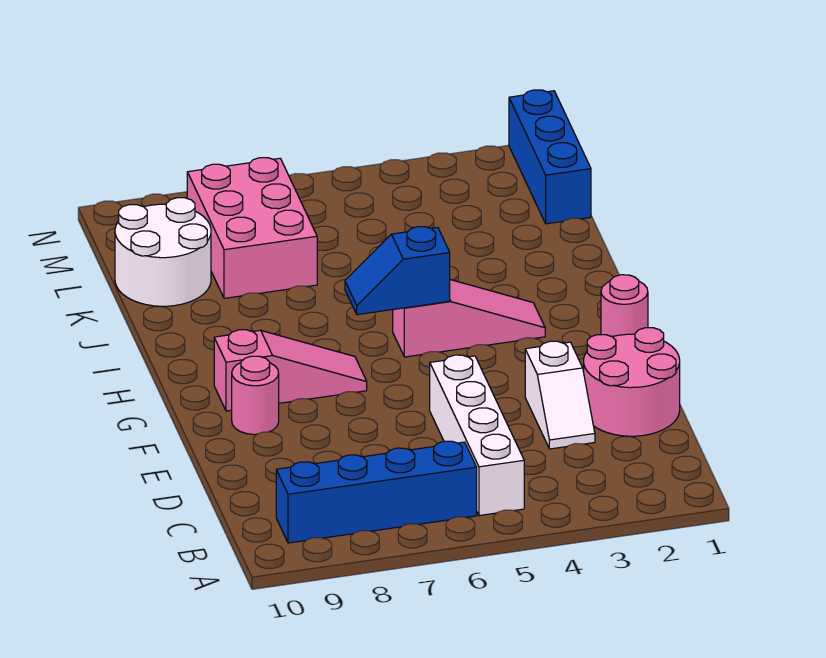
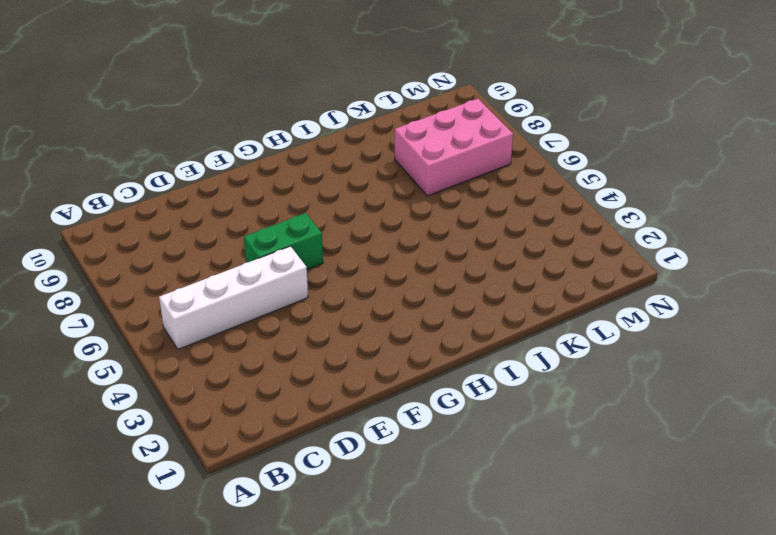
green brick E6:F6 level 1 -> none
none -> blue brick B6:B9 level 1
none -> pink round brick D1:E2 level 1
none -> white slope D3:E3 level 1 top E

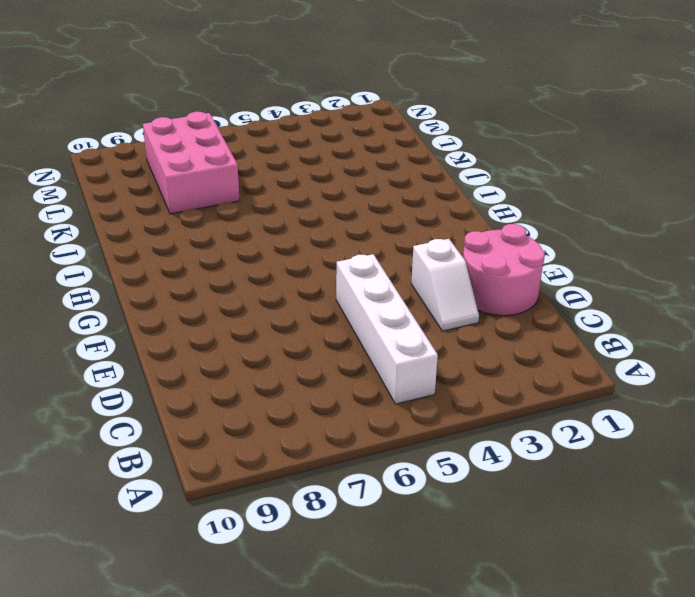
none -> blue brick B6:B9 level 1
none -> pink round brick F9 level 1
none -> pink round brick G1 level 1

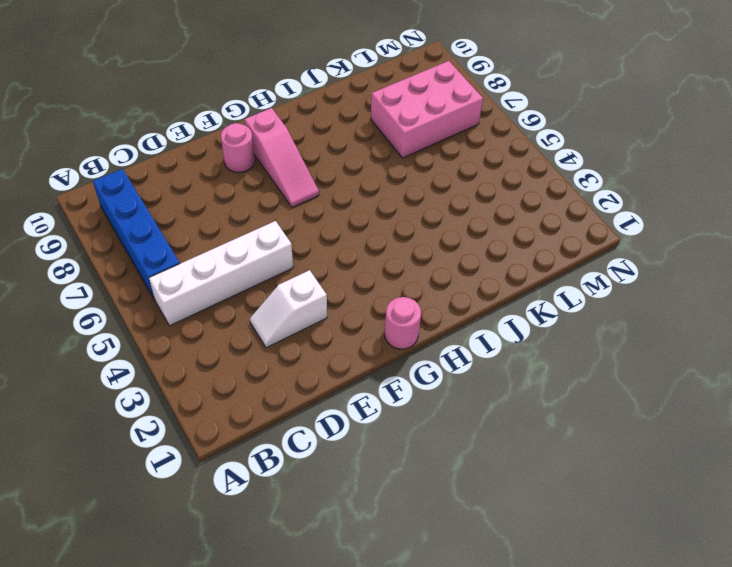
none -> pink round brick D1:E2 level 1
none -> pink slope H3:H5 level 1 top 5
none -> white round brick K9:L10 level 1

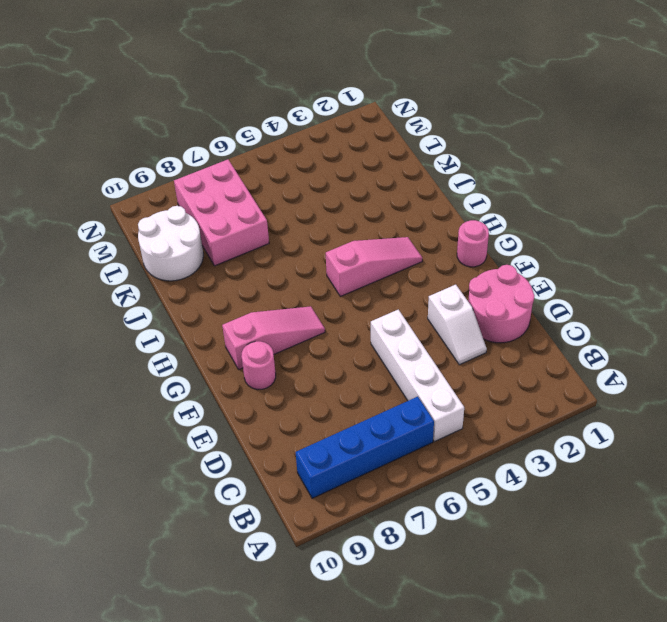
none -> blue brick L1:N1 level 1
none -> blue slope H5:H6 level 2 top 5

